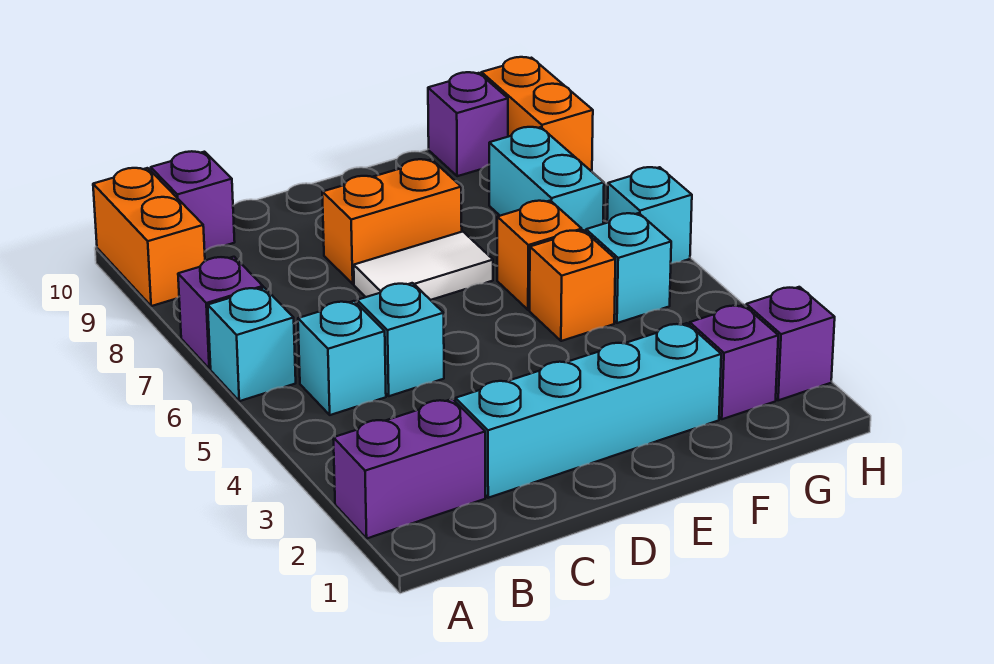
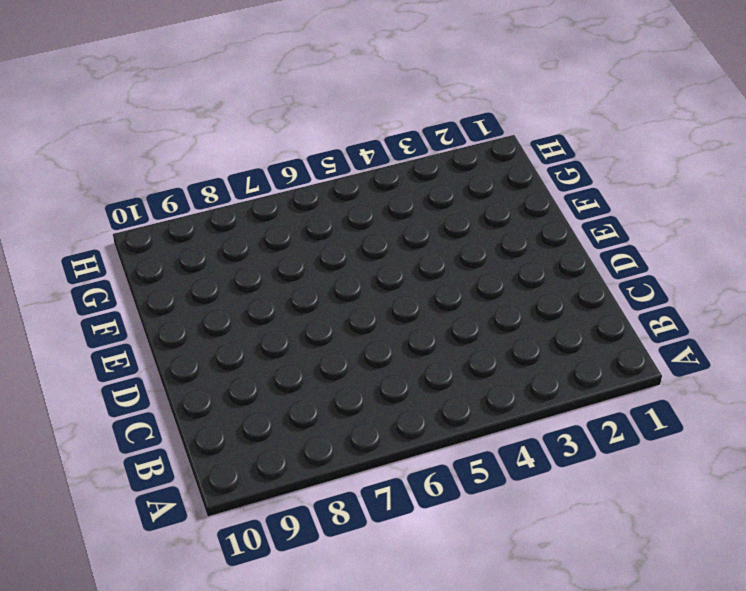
none -> purple brick A2:B2 level 1
none -> cyan brick A6 level 1
none -> purple brick A7 level 1

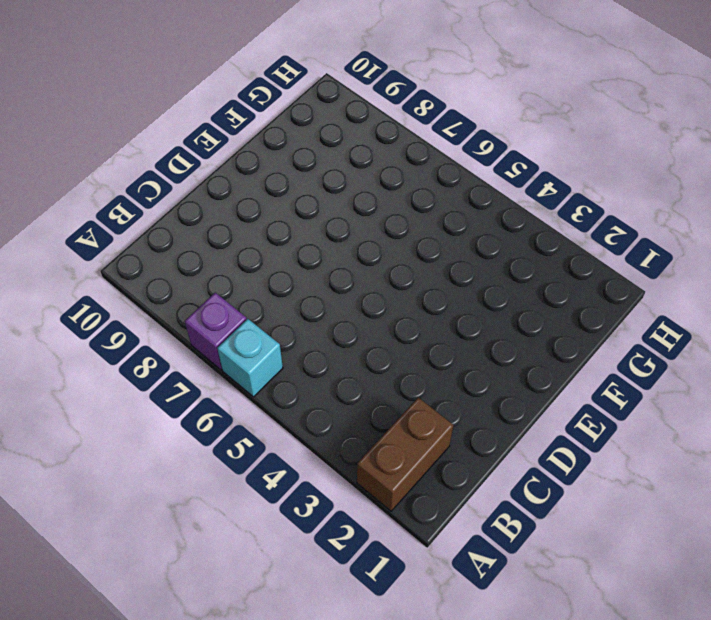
brown brick A2:B2 level 1 -> purple brick A2:B2 level 1
none -> orange brick A9:A10 level 1
none -> cyan brick B5 level 1
none -> purple brick B10 level 1

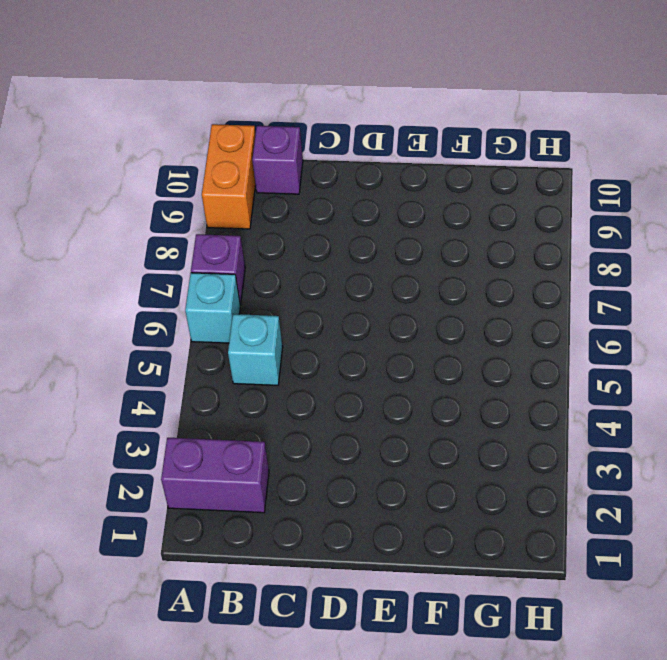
none -> cyan brick C2:F2 level 1
none -> cyan brick C5 level 1
none -> white tile D7:E7 level 1

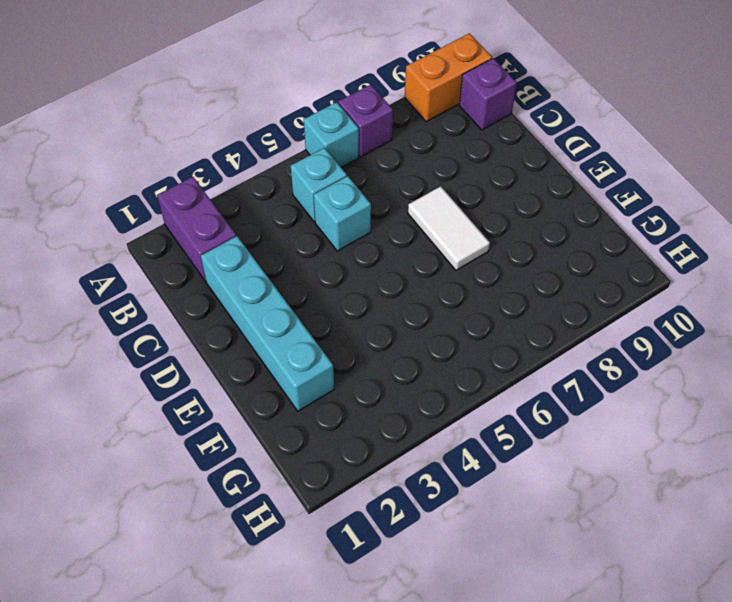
none -> orange brick D8:E8 level 1
none -> orange brick F5 level 1
none -> orange brick F6 level 1

